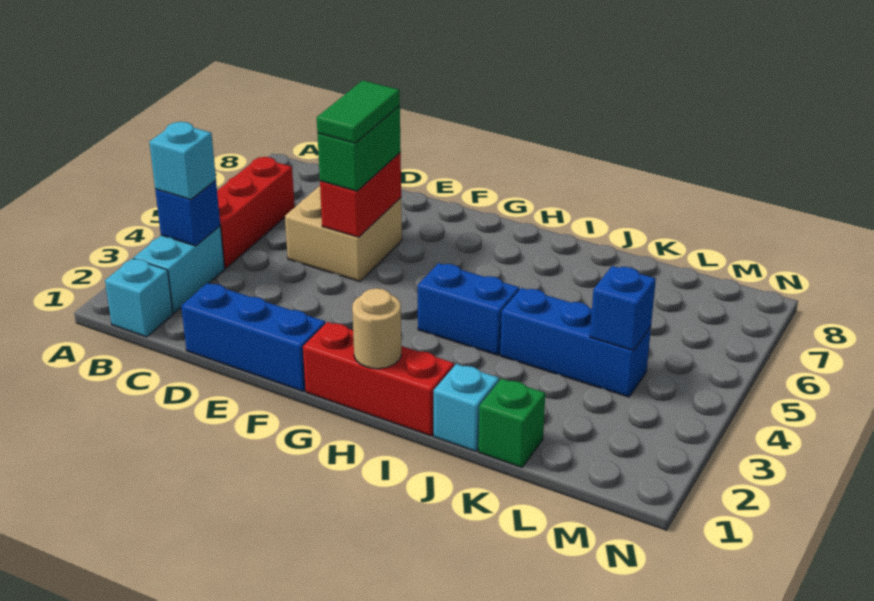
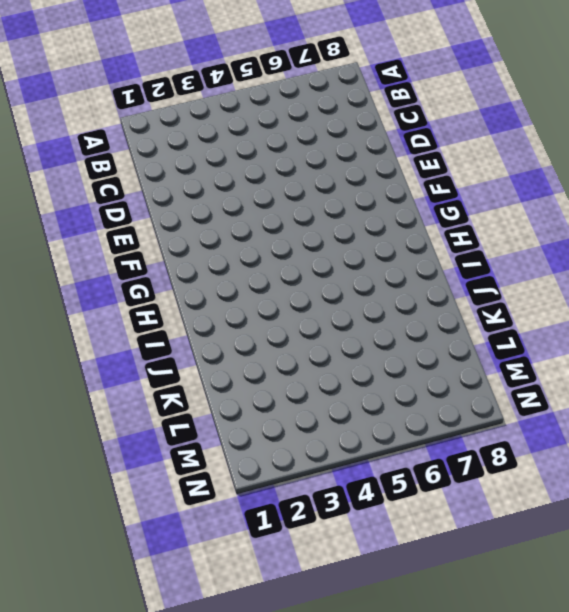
none -> cyan brick B1 level 1
none -> cyan brick B2:B3 level 1
none -> red brick B4:B6 level 1

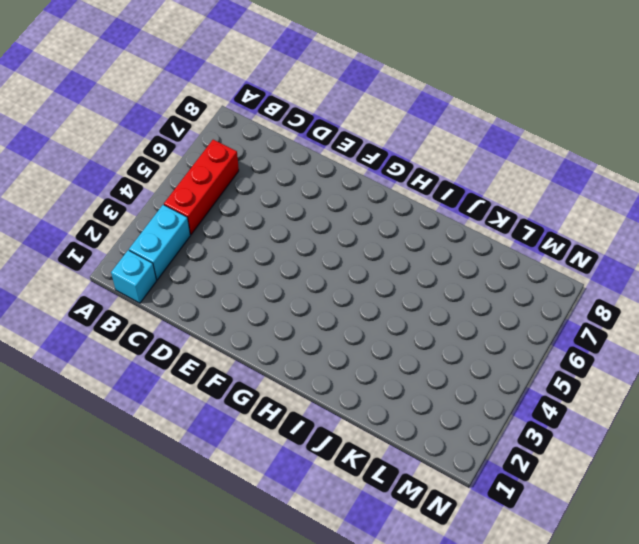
none -> blue brick D1:F1 level 1
none -> tan brick D5:E6 level 1
none -> red brick G1:I1 level 1

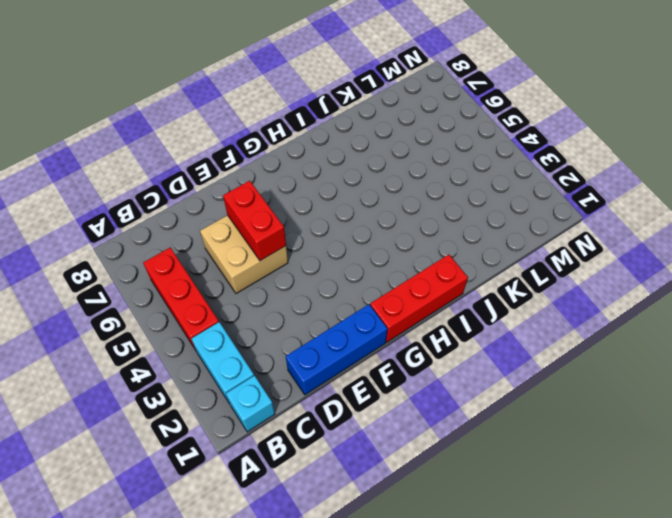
none -> blue brick H4:I4 level 1
none -> cyan brick J1 level 1
none -> blue brick J4:L4 level 1

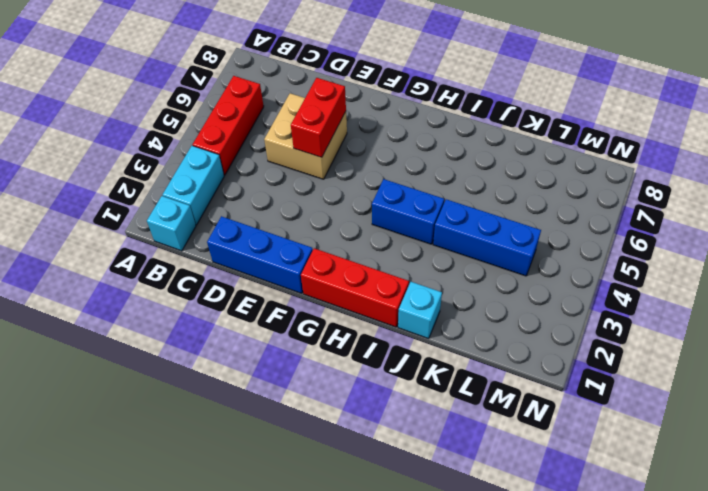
none -> green brick K1 level 1
none -> blue brick B3 level 2
none -> tan round brick H1 level 2

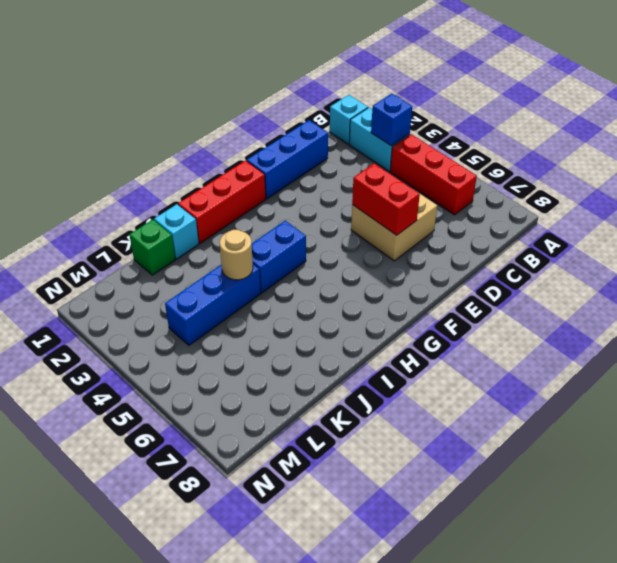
tan round brick J4 level 2 -> tan round brick H1 level 2
none -> blue brick L4 level 2
none -> cyan brick B3 level 3
none -> green brick E5:E6 level 3

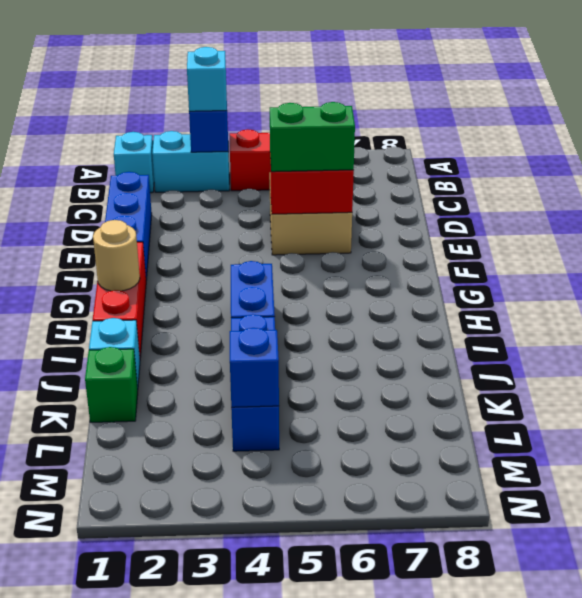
none -> green tile E5:E6 level 4

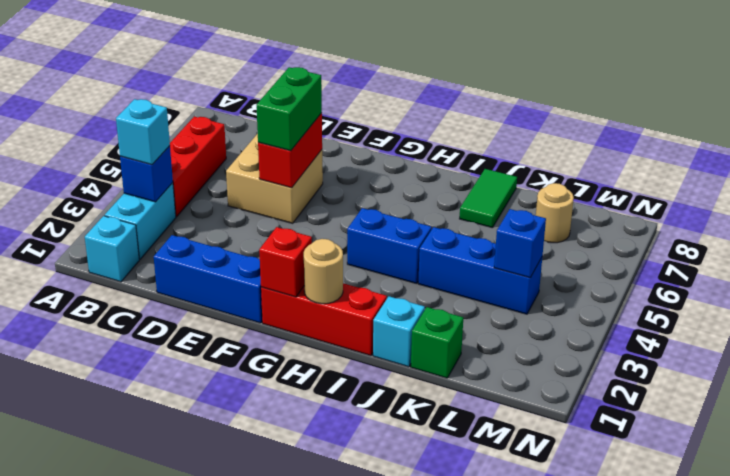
red brick G1 level 2 -> none
green tile J7:J8 level 1 -> green tile E5:E6 level 4
tan round brick L7 level 1 -> none

